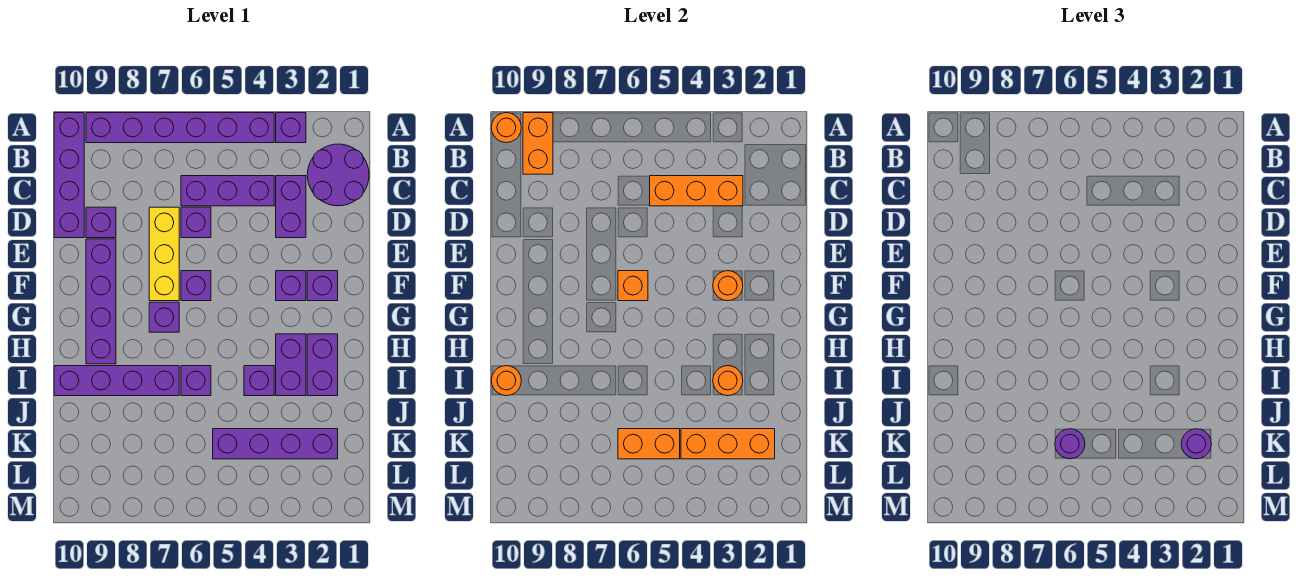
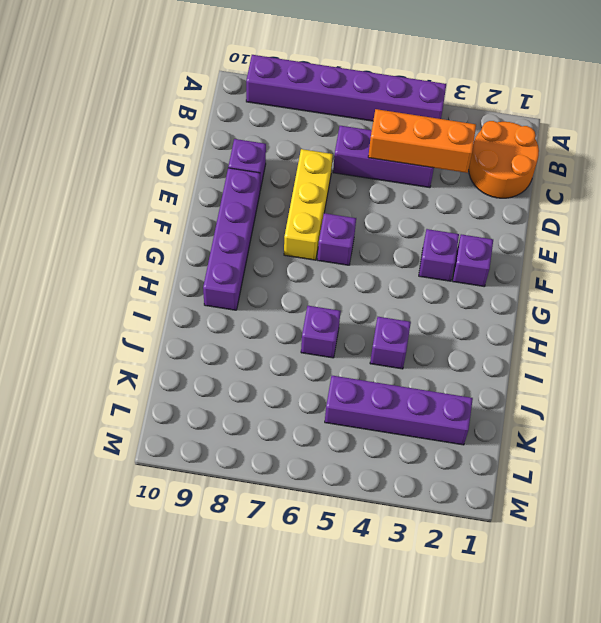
orange round brick B1:C2 level 1 -> purple round brick B1:C2 level 1
none -> purple brick A3 level 1
none -> purple brick A10:D10 level 1
none -> purple brick C3:D3 level 1
none -> purple brick D6 level 1

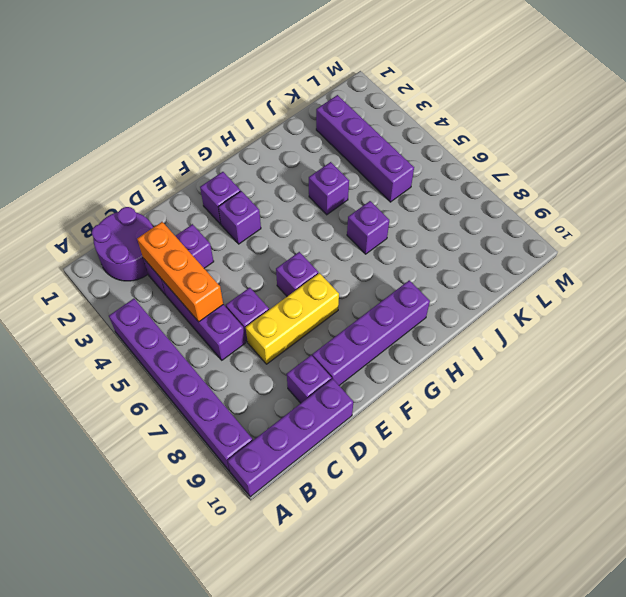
none -> purple brick A3 level 1
none -> purple brick G7 level 1
none -> purple brick H2:I2 level 1
none -> purple brick H3:I3 level 1

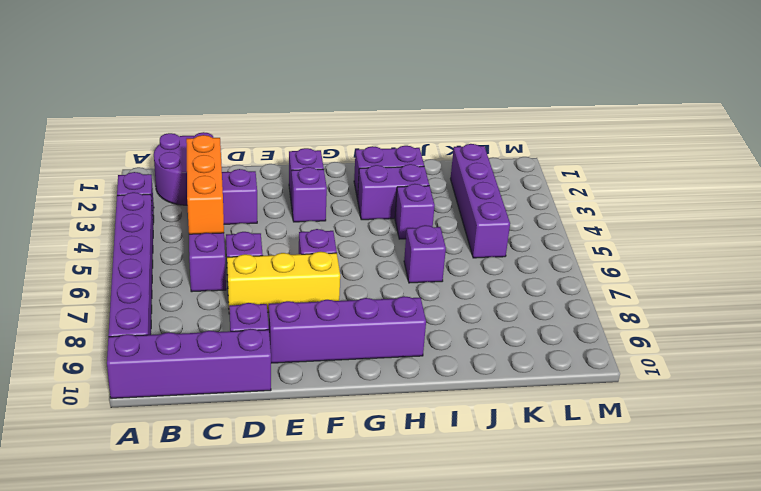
none -> purple brick G7 level 1
none -> purple brick I7:I10 level 1
none -> orange brick A9:B9 level 2
none -> orange round brick A10 level 2

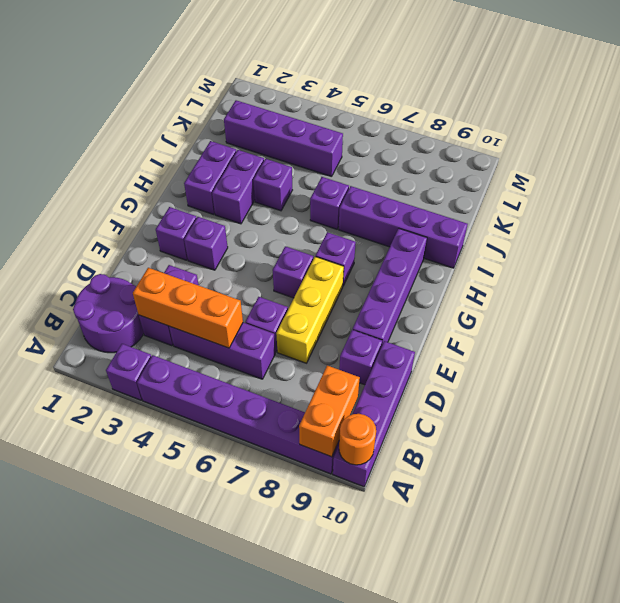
none -> orange round brick F3 level 2
none -> orange brick F6 level 2
none -> orange round brick I3 level 2
none -> orange round brick I10 level 2

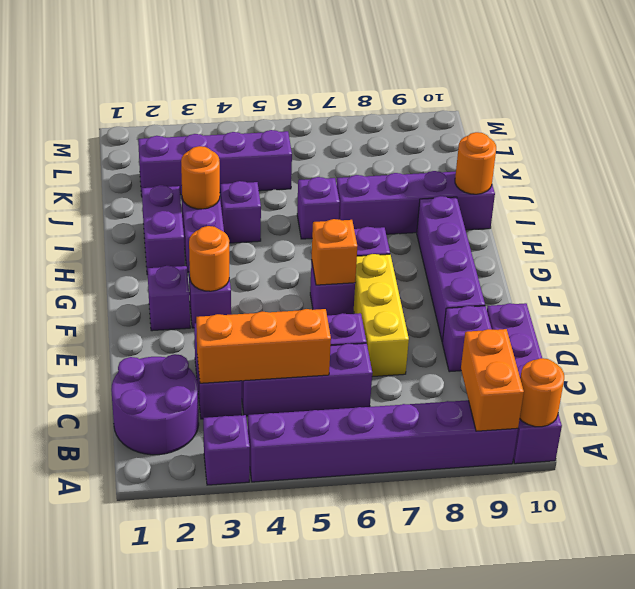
none -> orange brick K2:K4 level 2
none -> orange brick K5:K6 level 2
none -> purple round brick K2 level 3
none -> purple round brick K6 level 3

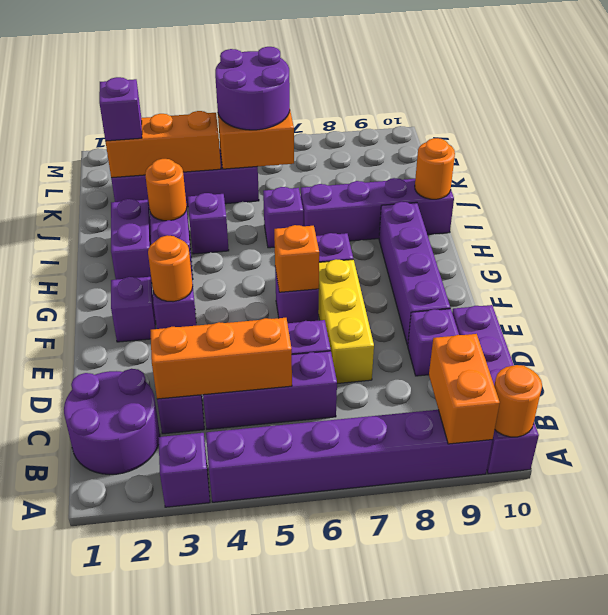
purple brick K2 level 3 -> purple round brick K2 level 3
purple round brick K5:L6 level 3 -> purple round brick K6 level 3

